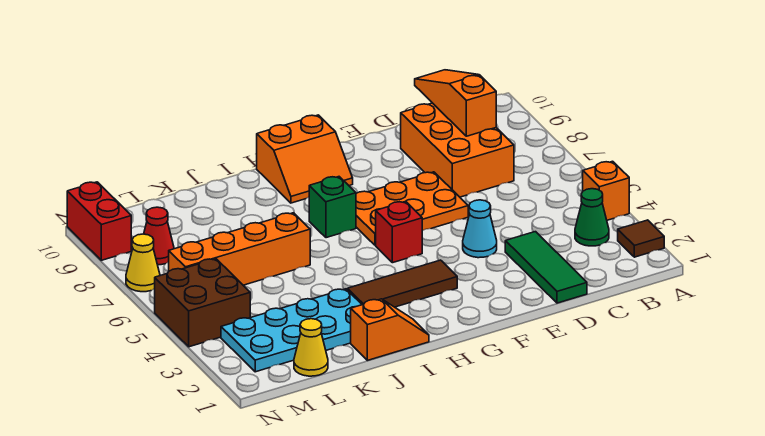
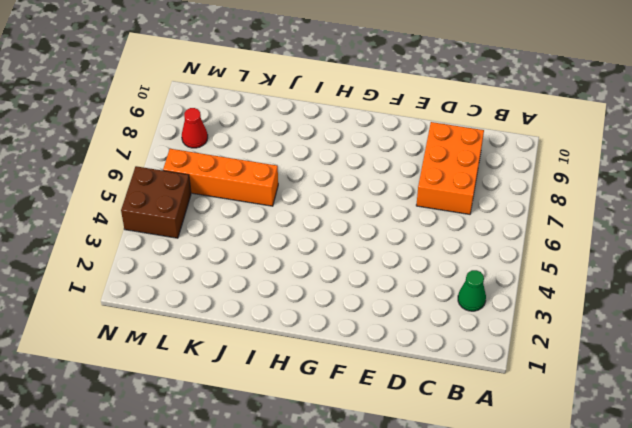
none -> brown tile A2 level 1
none -> orange brick A4 level 1
none -> green tile D1:D3 level 1

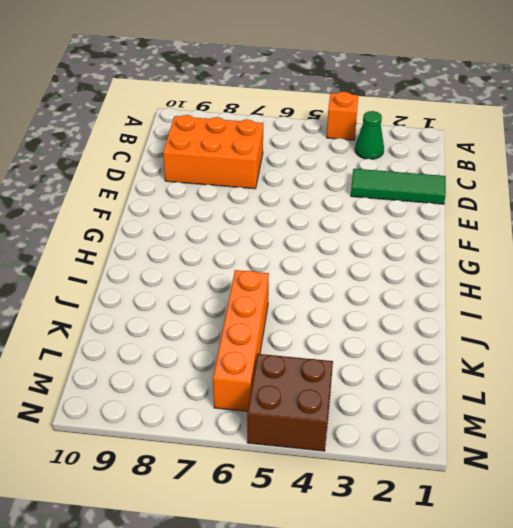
none -> brown tile A2 level 1
none -> cyan cone E4 level 1
none -> orange plate E6:G7 level 1

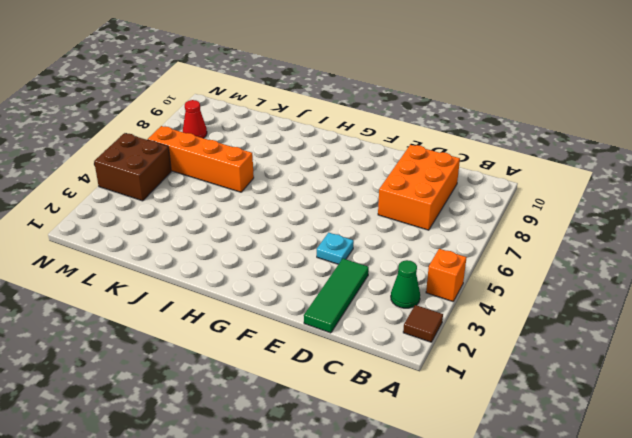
cyan plate E4 level 1 -> cyan cone E4 level 1
none -> orange plate E6:G7 level 1
none -> brown tile G3:I3 level 1
none -> red brick G5 level 1

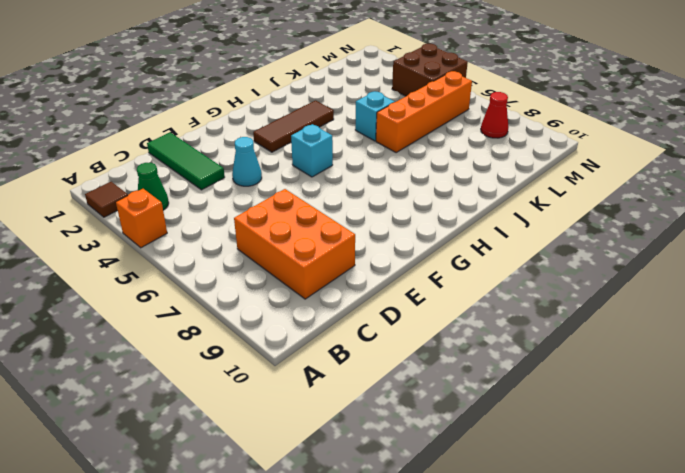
cyan brick G5 level 1 -> red brick G5 level 1
cyan brick J5 level 1 -> none
none -> orange plate E6:G7 level 1
none -> orange slope G9:H10 level 1 top 10
none -> green brick H7 level 1

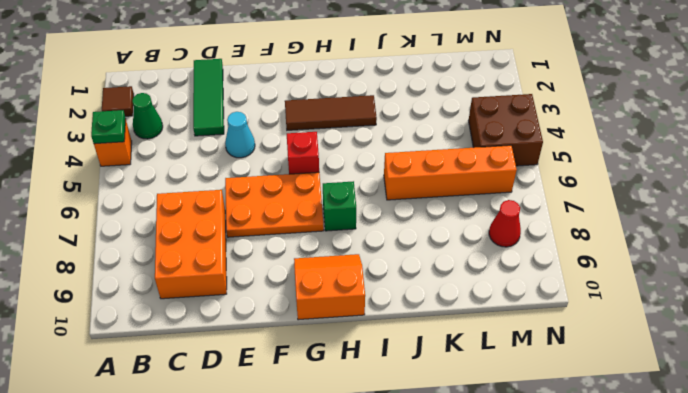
green plate A4 level 2 -> none
none -> orange slope I1:J1 level 1 top J
none -> cyan plate J2:M3 level 1
none -> yellow cone L1 level 1

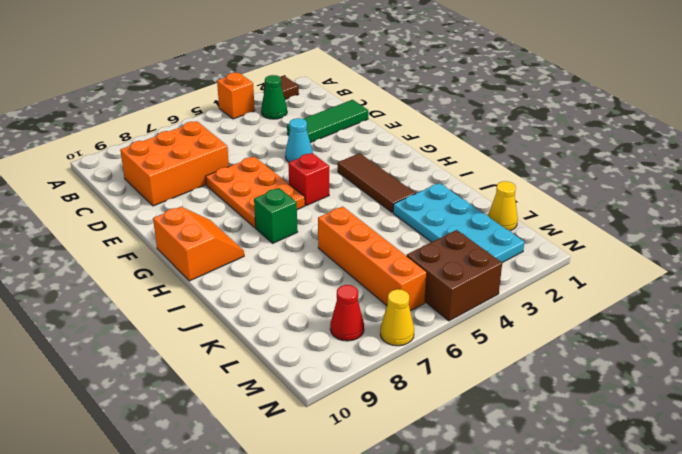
none -> orange slope I1:J1 level 1 top J
none -> red brick N9:N10 level 1
none -> orange slope C8:C10 level 2 top 8

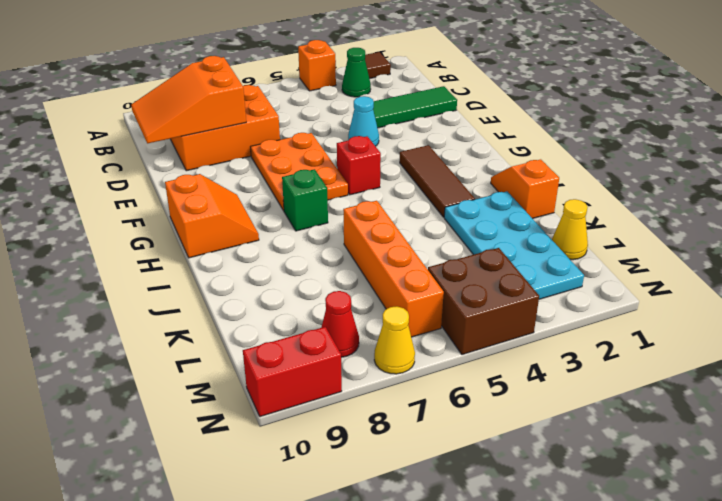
orange slope C8:D10 level 2 top 8 -> orange slope C8:C10 level 2 top 8

